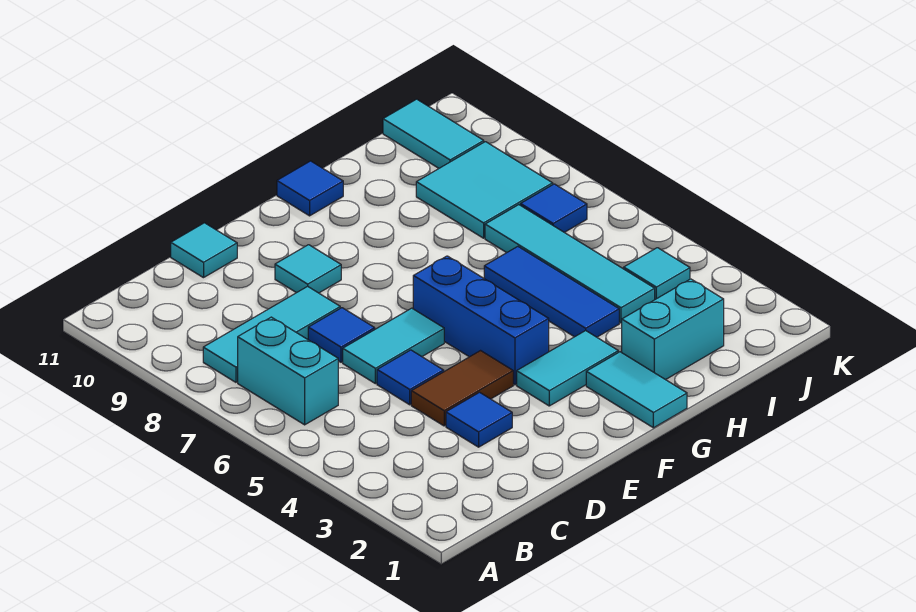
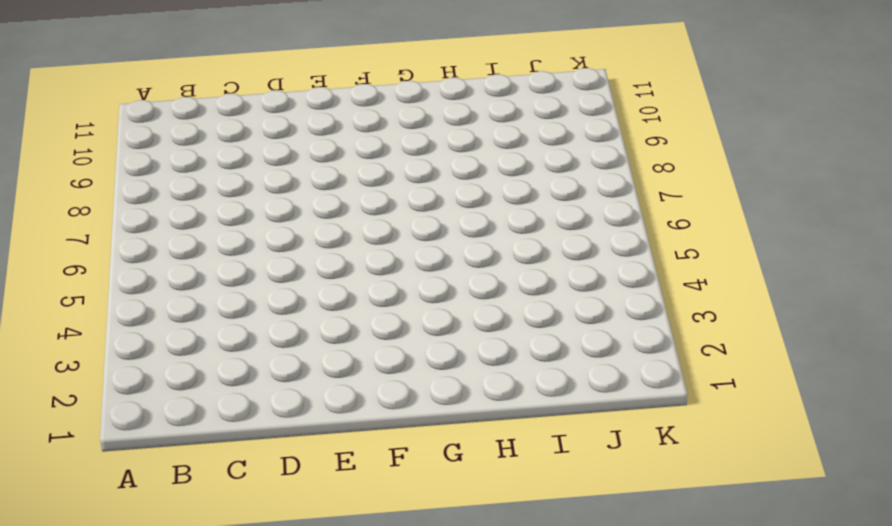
none -> cyan brick B6:B7 level 1
none -> cyan tile B8:D8 level 1
none -> blue tile D3 level 1

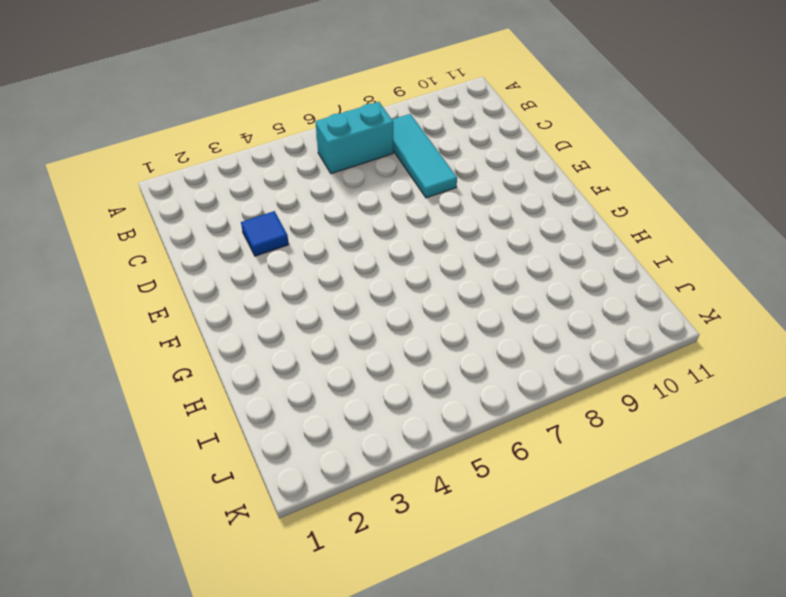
none -> brown tile D4:E4 level 1
none -> blue tile D5 level 1
none -> cyan tile D6:E6 level 1

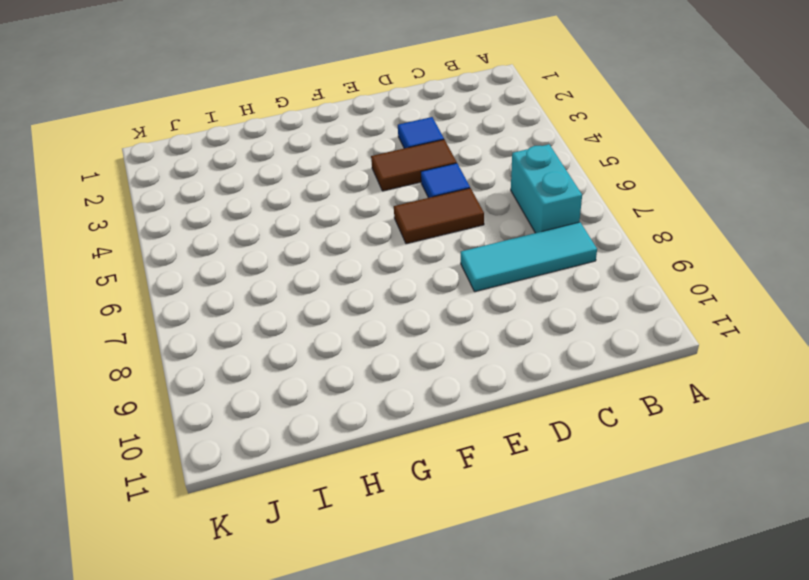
brown tile D6:E6 level 1 -> cyan tile D6:E6 level 1
none -> blue tile D7 level 1
none -> cyan tile D11 level 1
none -> cyan tile E9 level 1

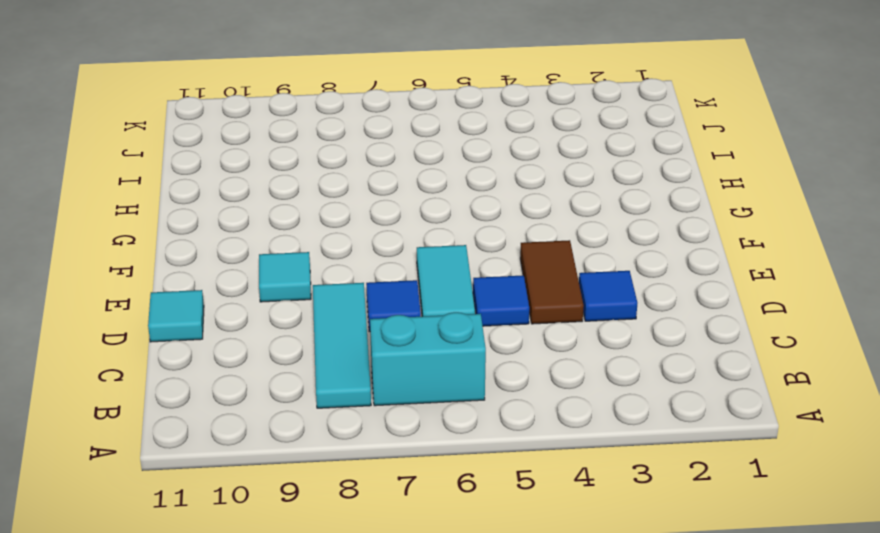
none -> cyan tile F3:G3 level 1
none -> blue brick F4:F6 level 1
none -> cyan tile G1:G2 level 1

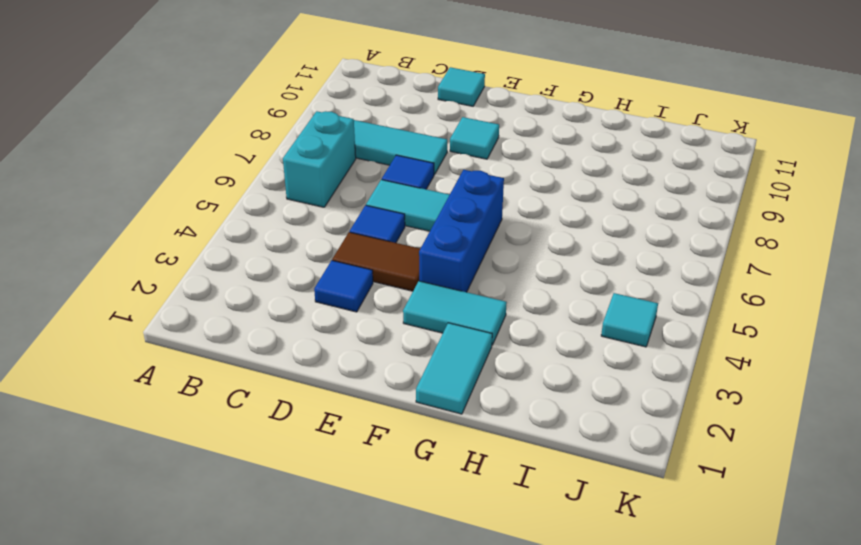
none -> blue tile G11 level 1
none -> cyan brick H2:I2 level 1
none -> blue tile H4:H6 level 1

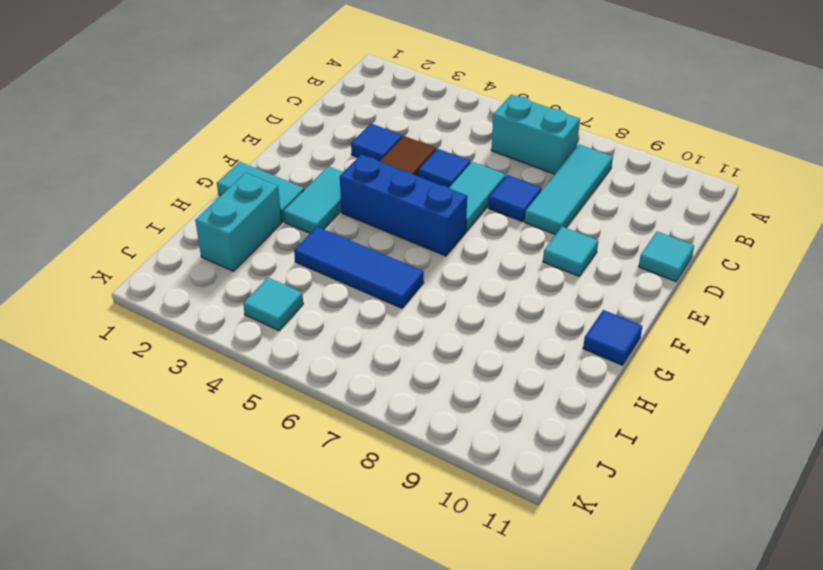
none -> cyan tile I4:I7 level 1
none -> cyan tile I8:J9 level 1
none -> blue tile J7 level 1

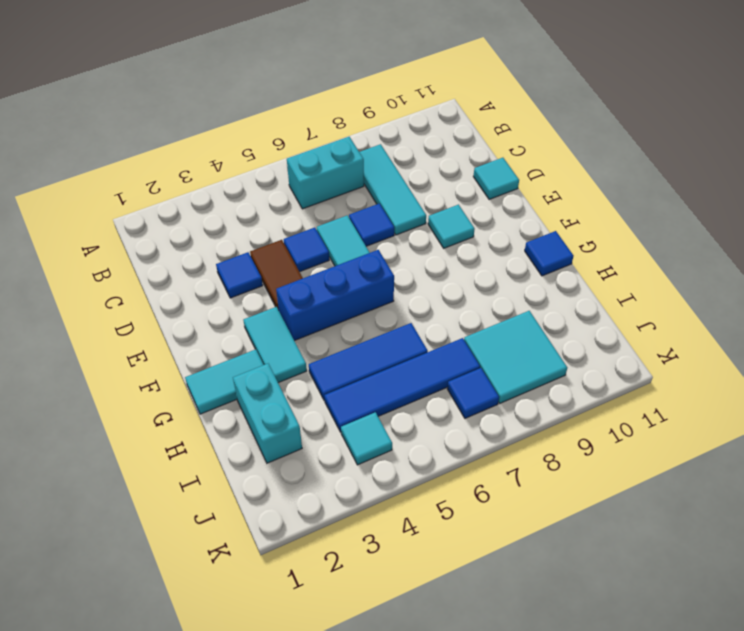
blue tile I4:I7 level 1 -> cyan tile I4:I7 level 1
none -> cyan tile J10:J11 level 1

